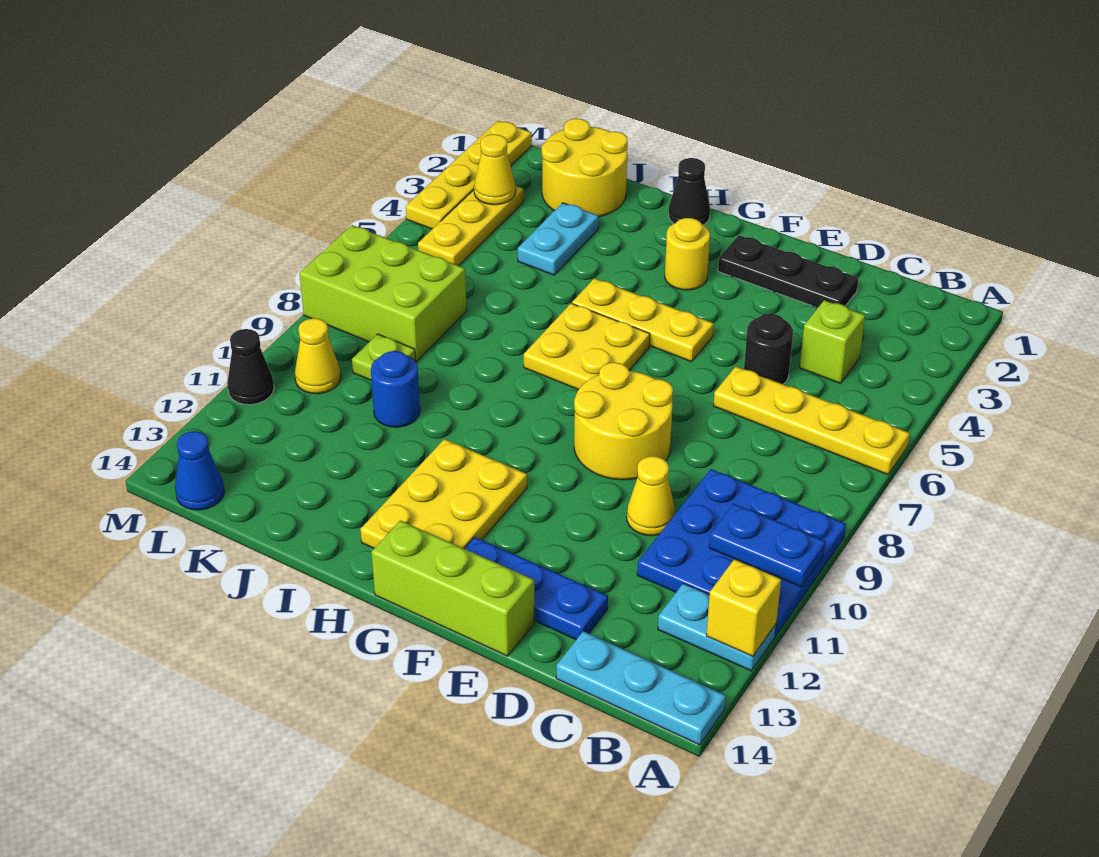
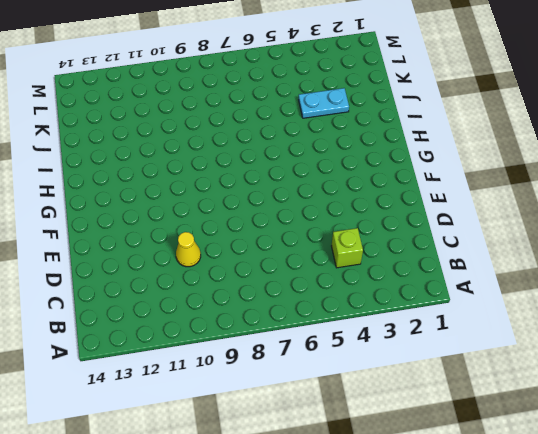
none -> yellow plate A6:D6 level 1
none -> blue plate A9:C11 level 1
none -> cyan plate A12:B12 level 1

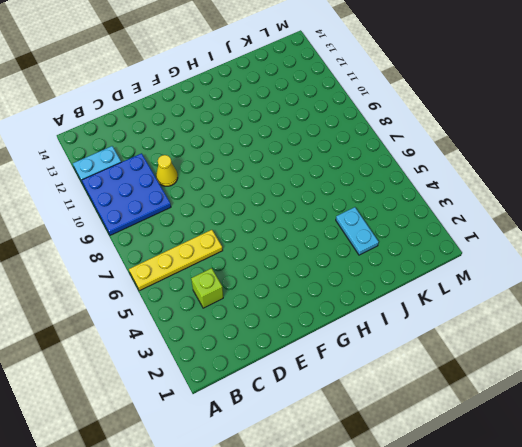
none -> cyan plate A14:C14 level 1
none -> black plate D2:F2 level 1
none -> black round brick D5 level 1

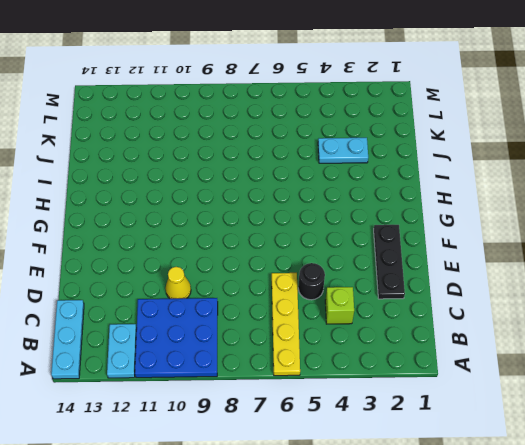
none -> blue plate D13:F13 level 1
none -> yellow round brick E8:F9 level 1
none -> lime brick E14:G14 level 1

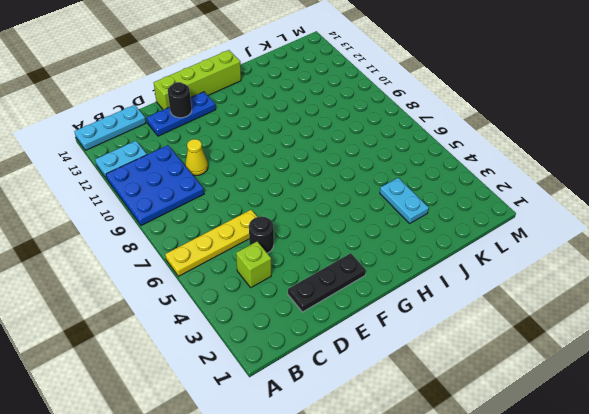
black round brick E13 level 2 -> none
lime brick E14:H14 level 1 -> lime brick E14:G14 level 1
none -> yellow round brick E8:F9 level 1
none -> yellow plate F5:H5 level 1
none -> yellow round brick G3 level 1

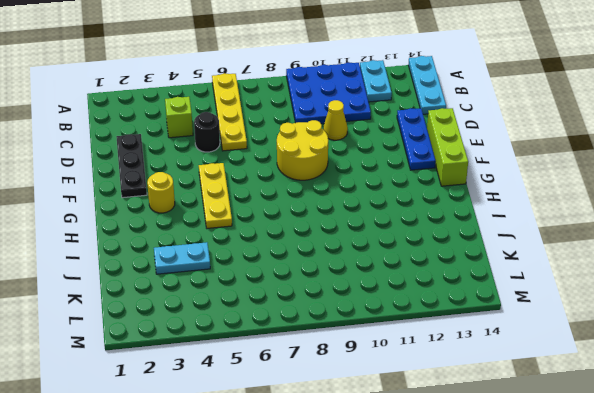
none -> yellow plate G6:H7 level 1
none -> yellow plate G11:H13 level 1
none -> black cone H1 level 1

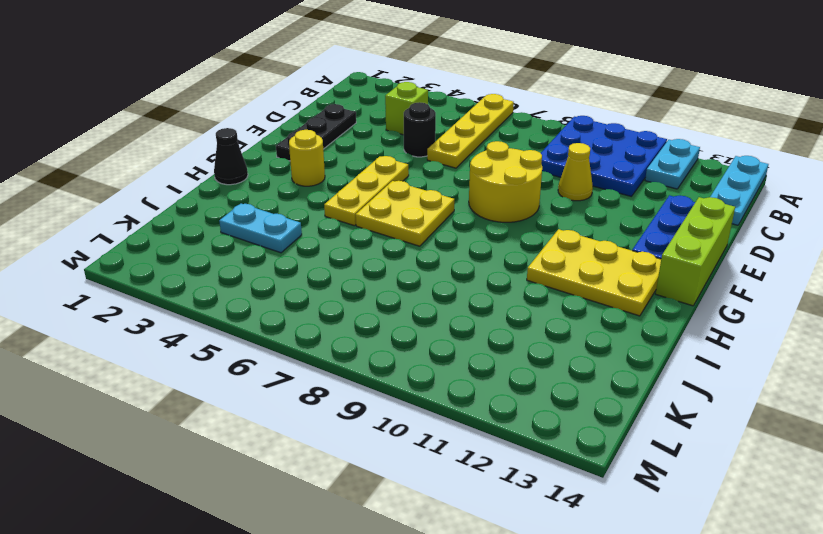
none -> yellow round brick J1:K2 level 1
none -> blue round brick J10 level 1
none -> lime brick K7:M8 level 1

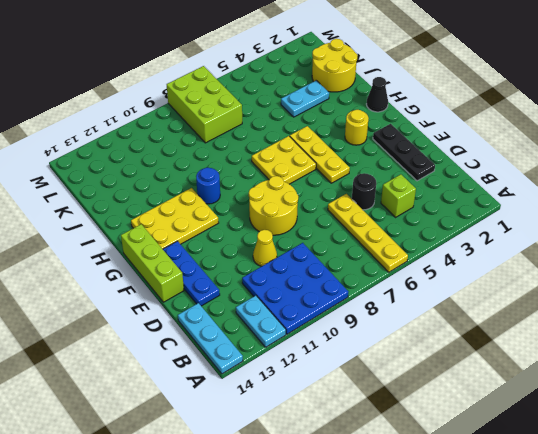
blue round brick H10 level 1 -> blue round brick J10 level 1
none -> lime plate K9 level 1
none -> yellow plate L3:L5 level 1
none -> yellow cone L10 level 1

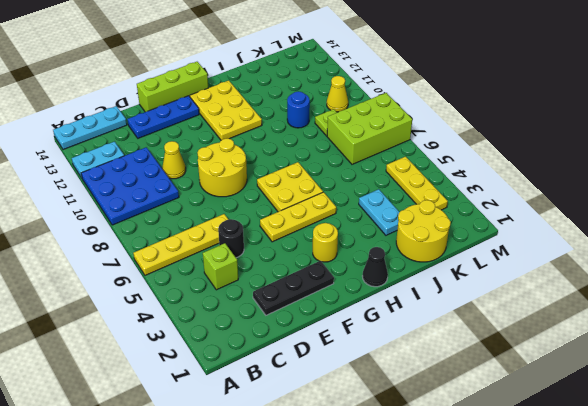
none -> blue cone L14 level 1
none -> yellow plate M1:M4 level 1
none -> black cone M11 level 1

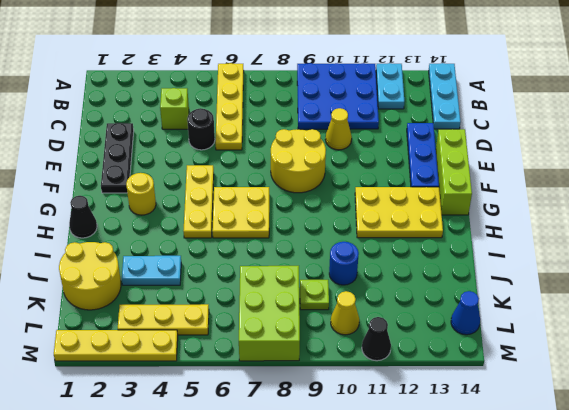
none -> blue plate A10:B10 level 2
none -> yellow brick A12 level 2
none -> yellow cone L3 level 2

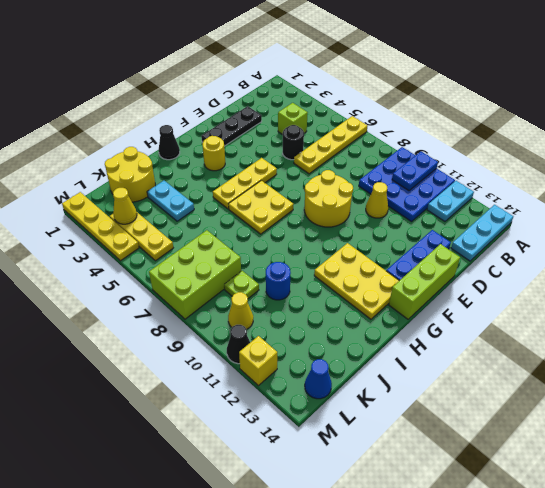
yellow brick M12 level 1 -> yellow brick A12 level 2

